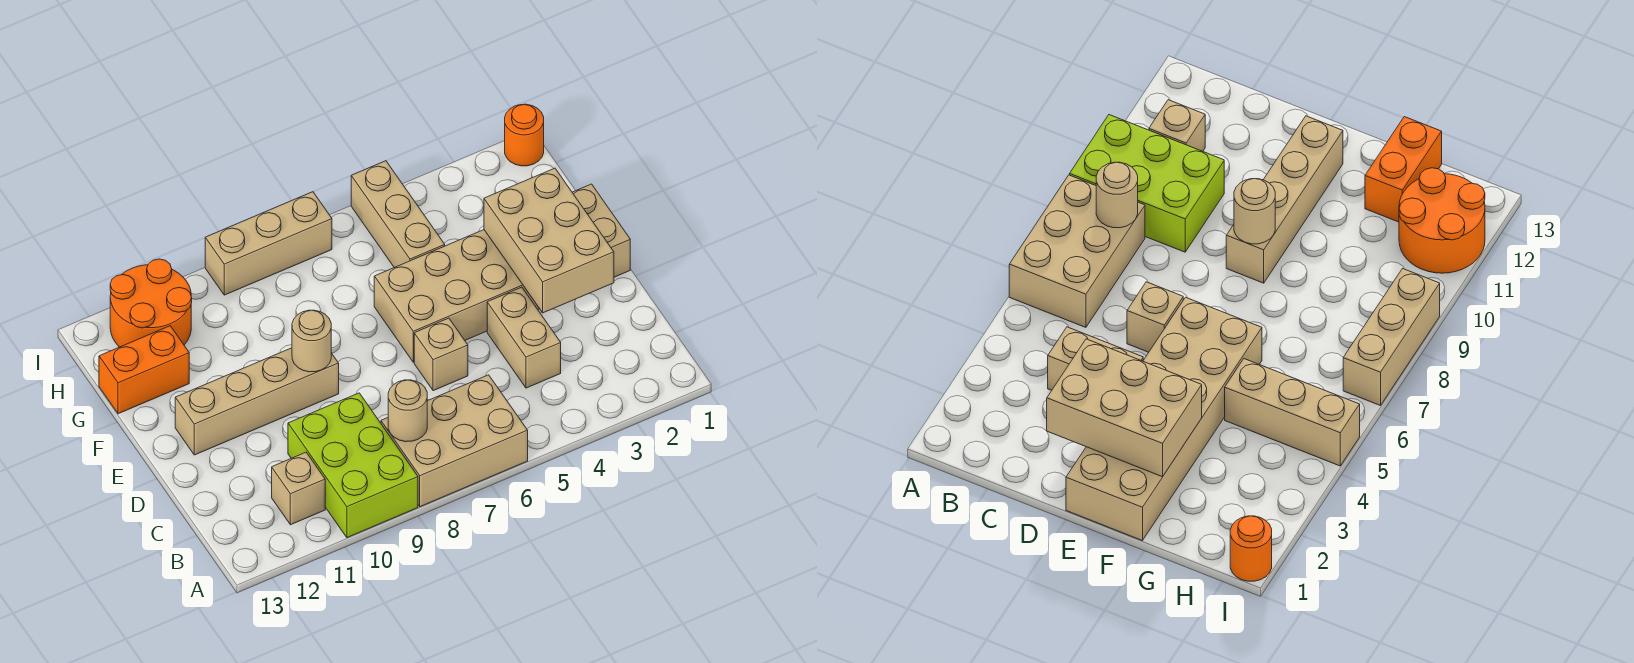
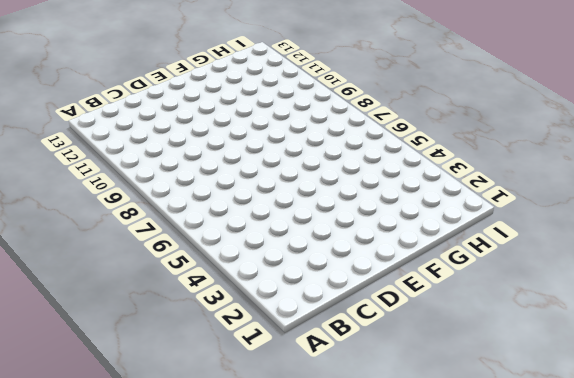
none -> tan brick A6:B8 level 1
none -> lime brick A9:C10 level 1
none -> tan brick B11 level 1

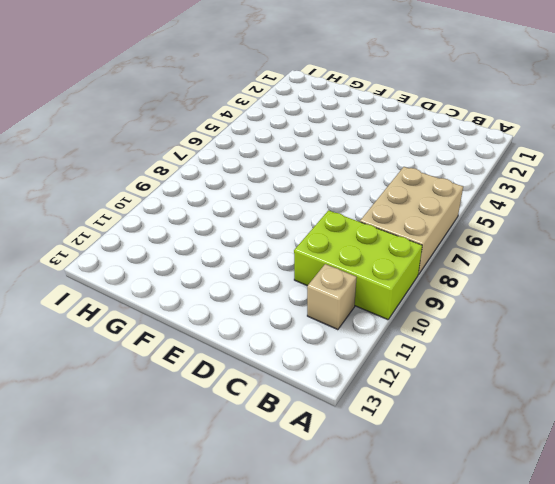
none -> tan brick C4:D4 level 1
none -> tan brick D6 level 1
none -> tan brick E1:F6 level 1

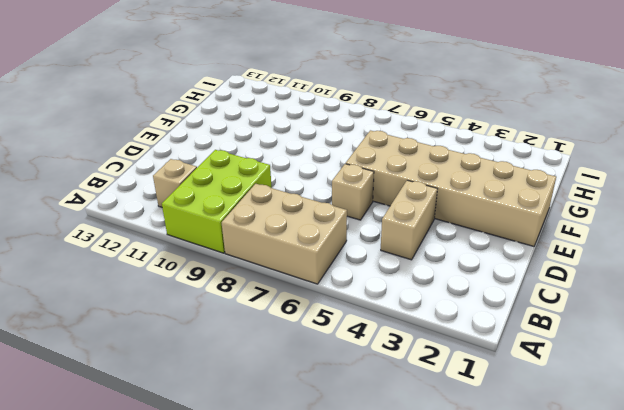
none -> tan brick E9:E12 level 1
none -> tan brick G5:I5 level 1
none -> orange brick G12:G13 level 1

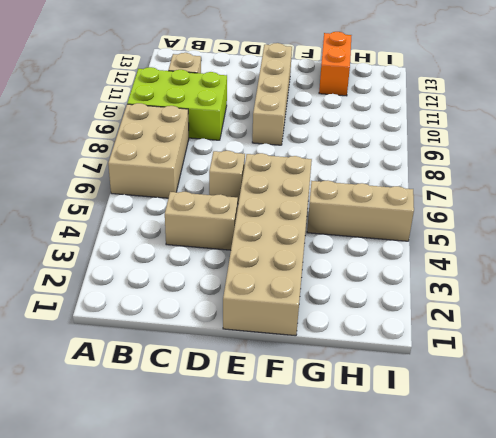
none -> orange round brick H11:I12 level 1
none -> orange round brick I1 level 1
none -> tan brick I7:I9 level 1

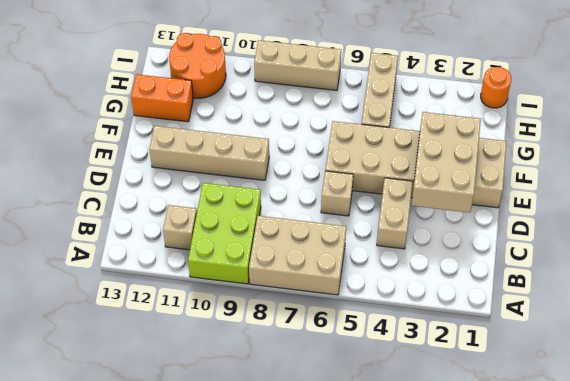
none -> tan round brick B8 level 2
none -> tan round brick E9 level 2

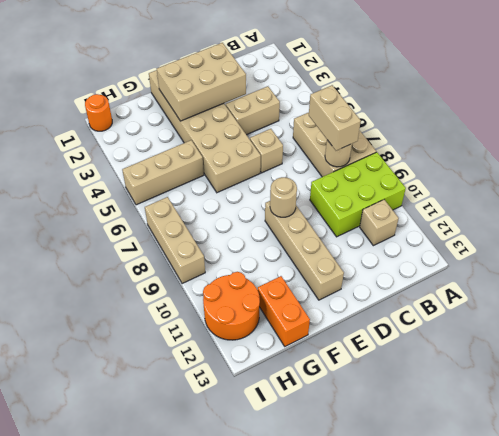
tan brick B7:B8 level 3 -> none

